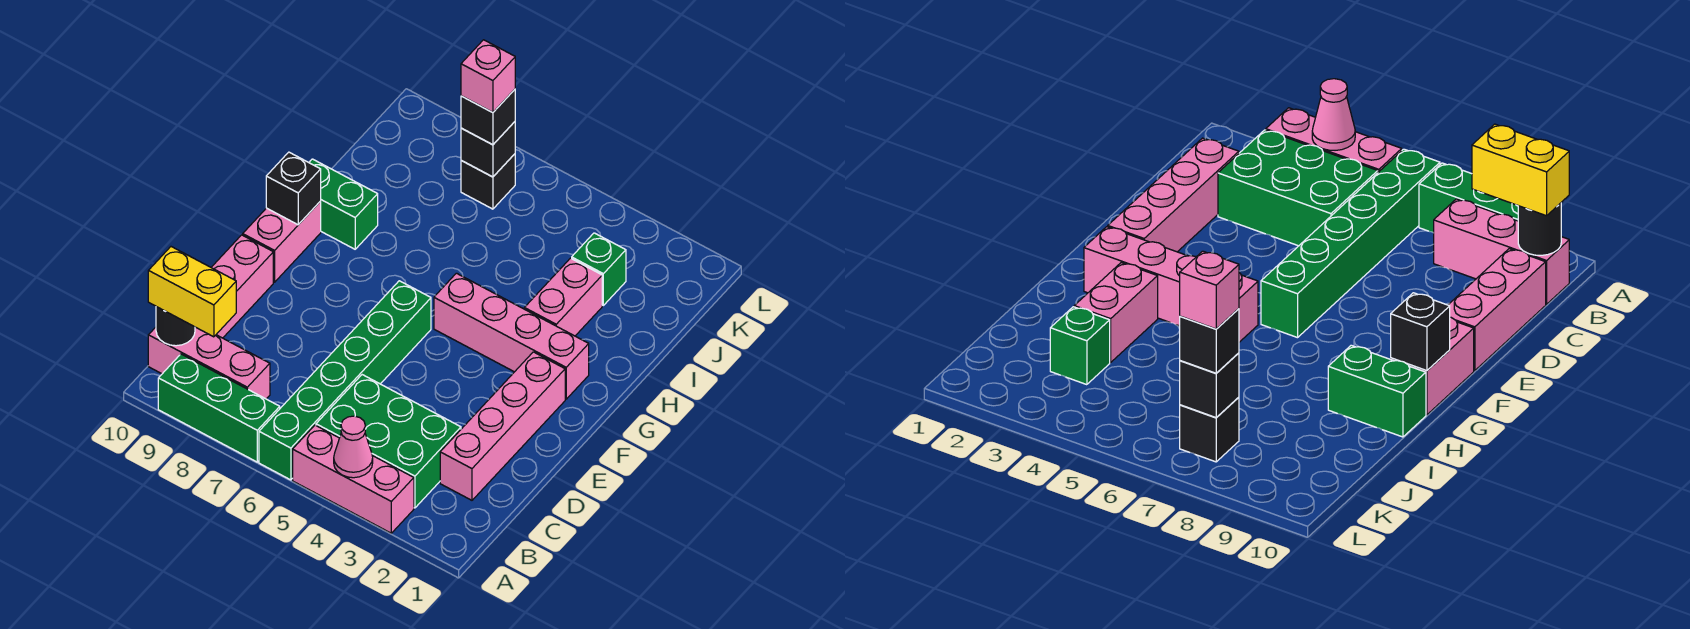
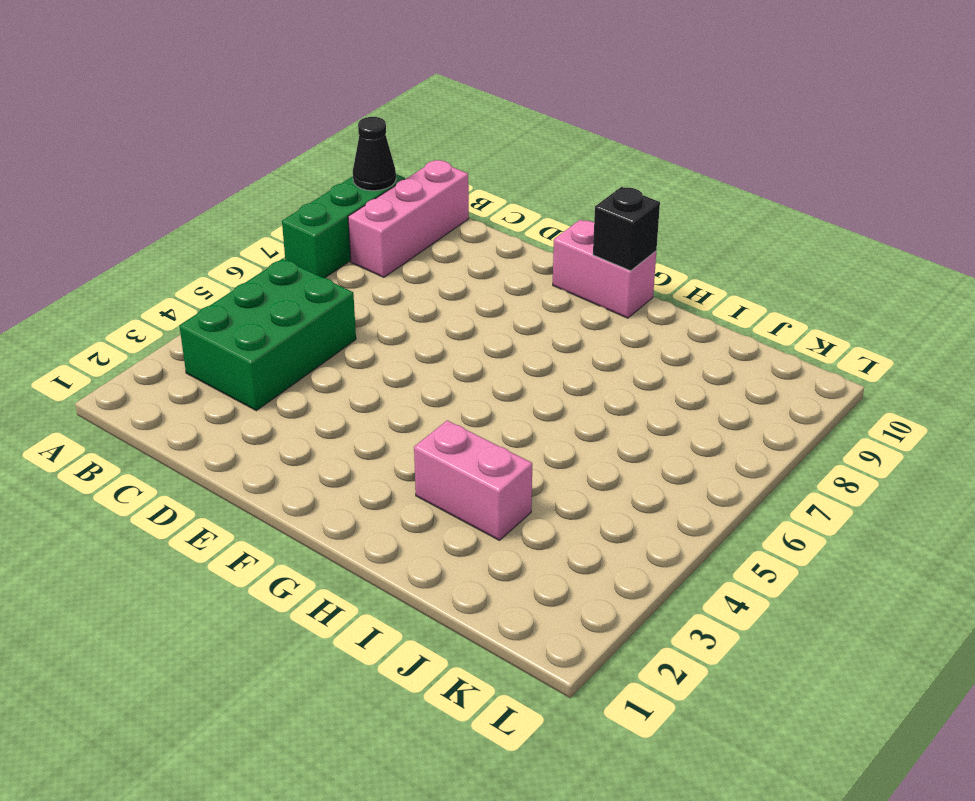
black cone A9 level 2 -> none
none -> pink brick A3:A5 level 1
none -> green brick A6:F6 level 1
none -> pink brick C2:F2 level 1

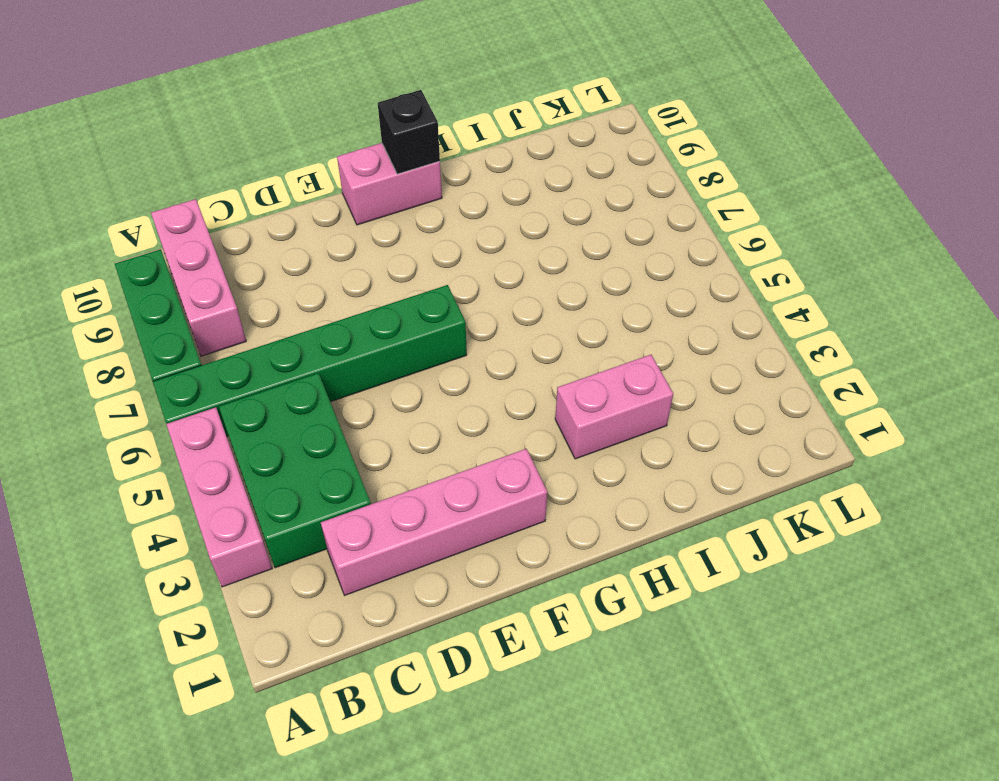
none -> pink brick C10:E10 level 1
none -> pink brick G2:G5 level 1
none -> green brick H9:H10 level 1

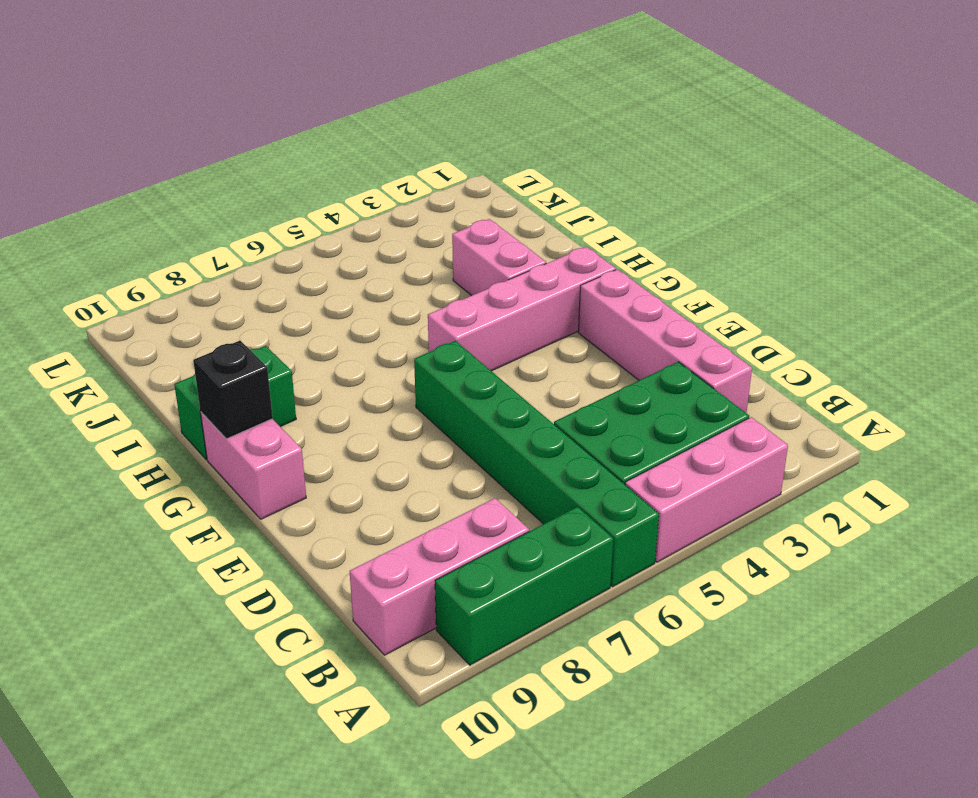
none -> pink brick C10:E10 level 1
none -> green brick J3 level 1
none -> black brick K7 level 1

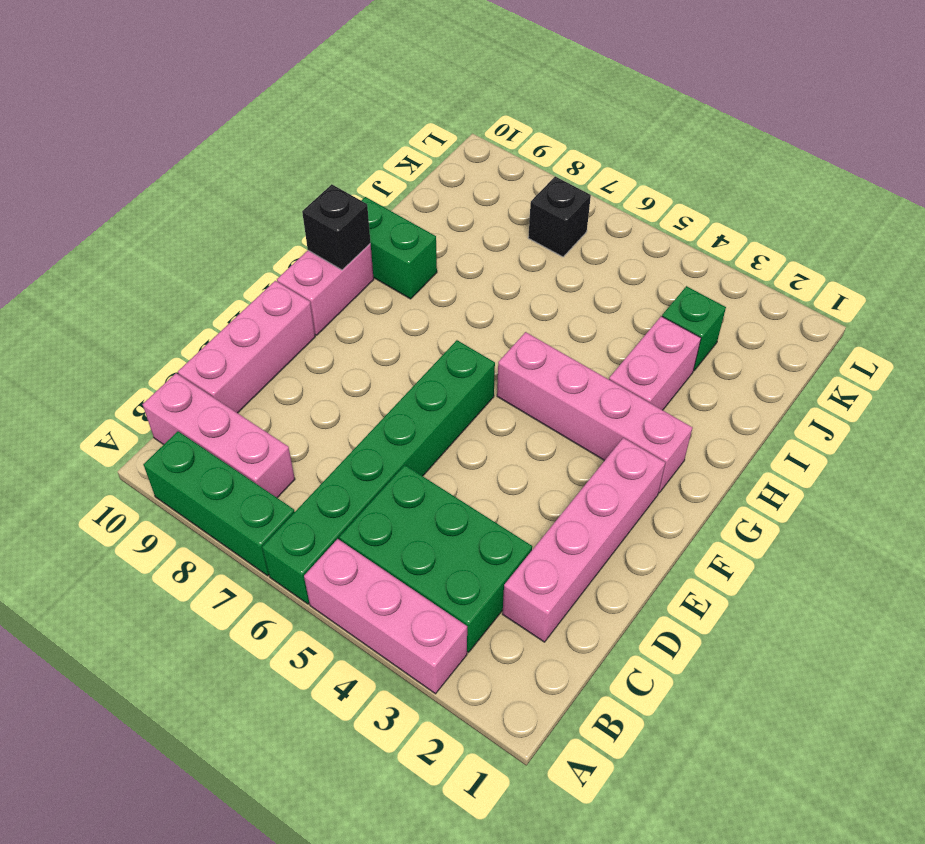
none -> pink cone A4 level 2
none -> black round brick B10 level 2
none -> black brick K7 level 2

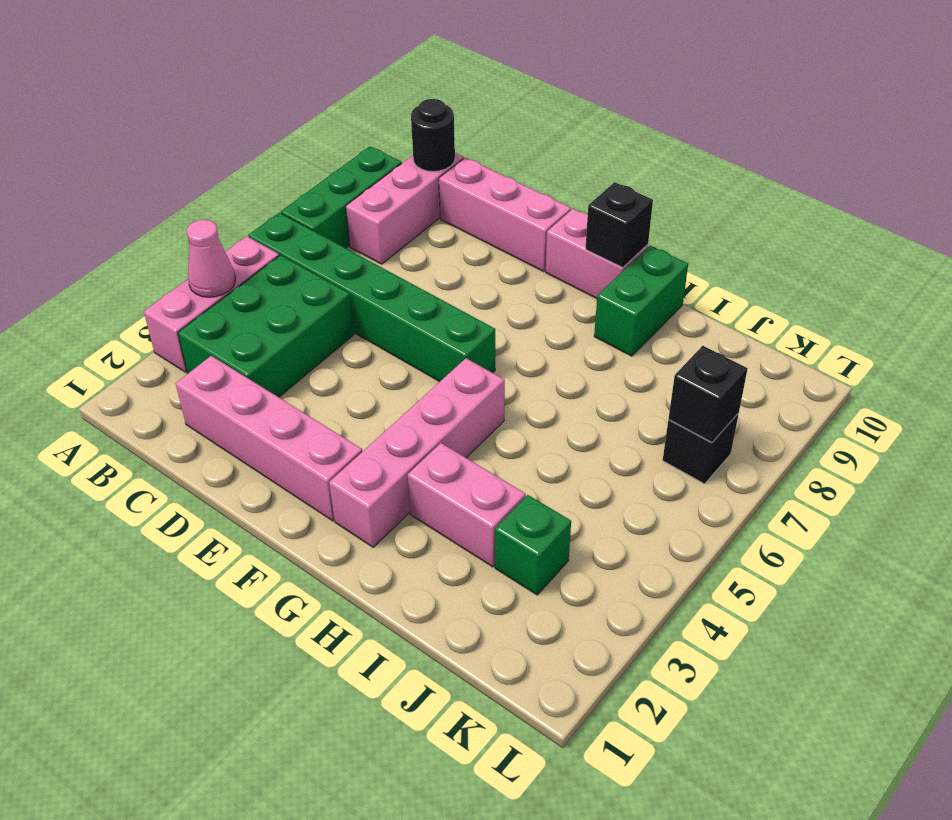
none -> yellow brick B9:B10 level 3
none -> black brick K7 level 3
none -> pink brick K7 level 4

